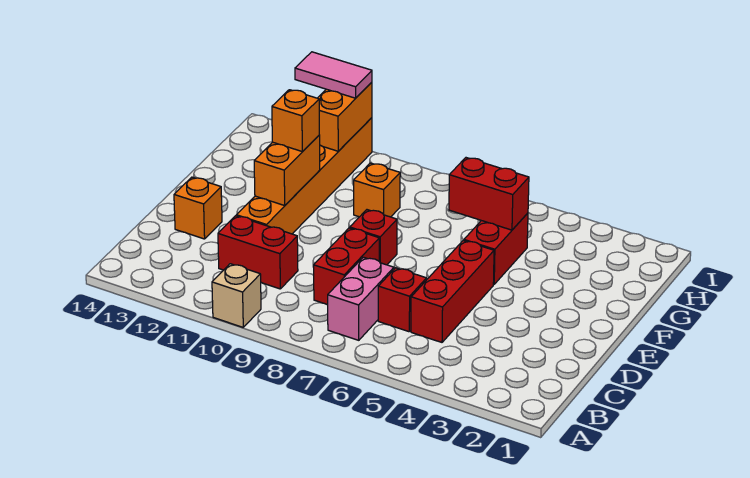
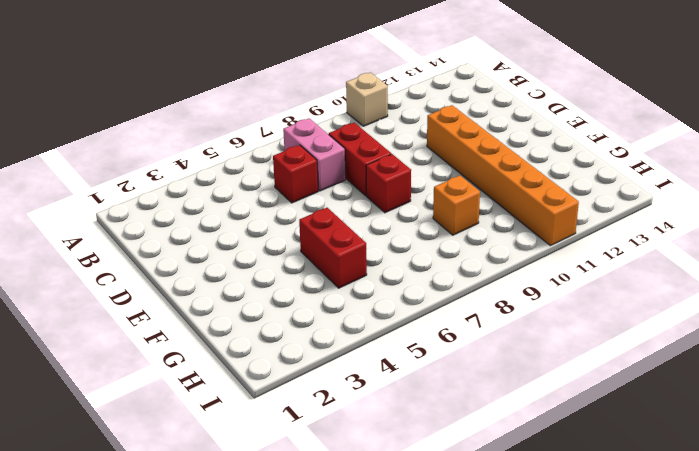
none -> red brick C5:E5 level 1
none -> red brick C10:C11 level 1
none -> orange brick D13 level 1

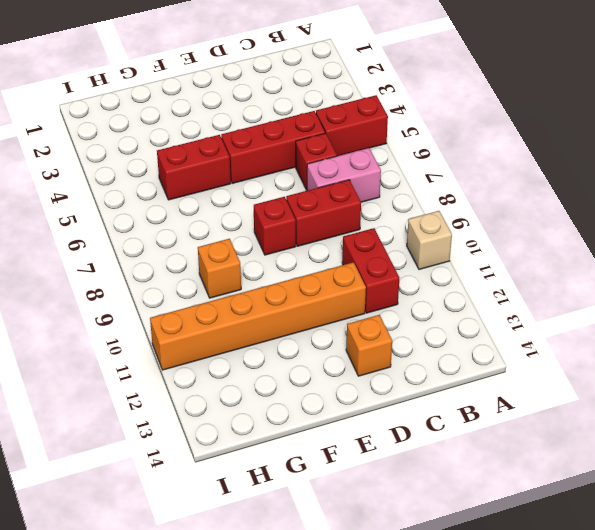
red brick A5:B5 level 1 -> red brick G5:G6 level 2
none -> orange brick E11:F11 level 2
none -> orange brick H11:I11 level 2
none -> orange brick F11 level 3

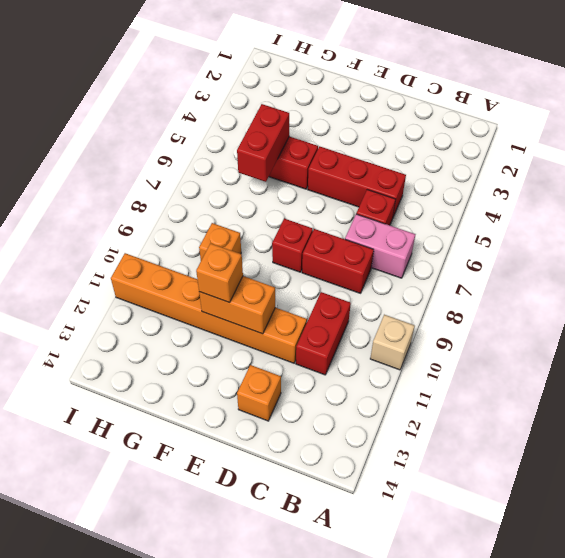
none -> orange brick H11:I11 level 2
none -> pink tile I11:I12 level 3

